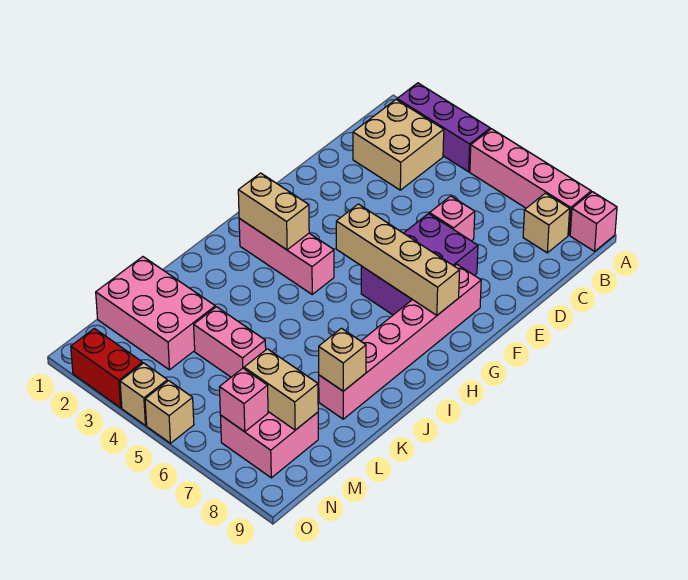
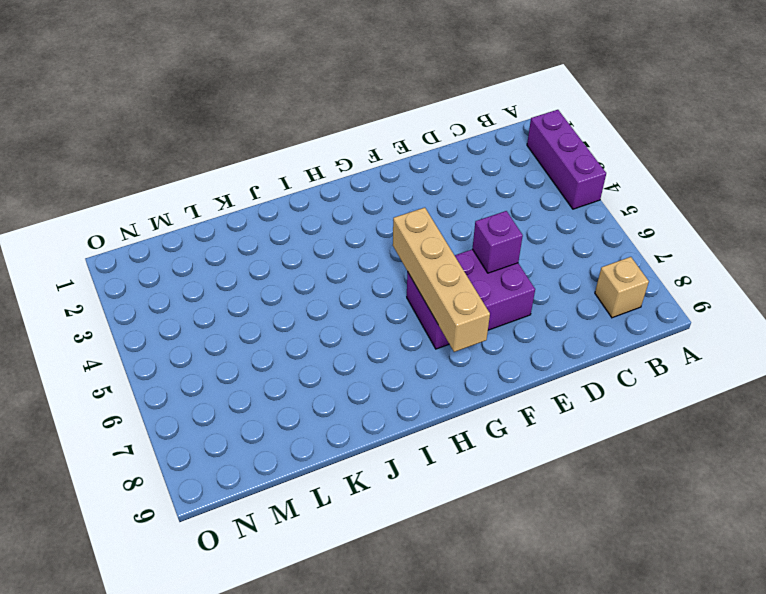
purple brick E6 level 2 -> none
none -> pink brick A5:A8 level 1
none -> pink brick A9 level 1
none -> tan brick B2:C3 level 1

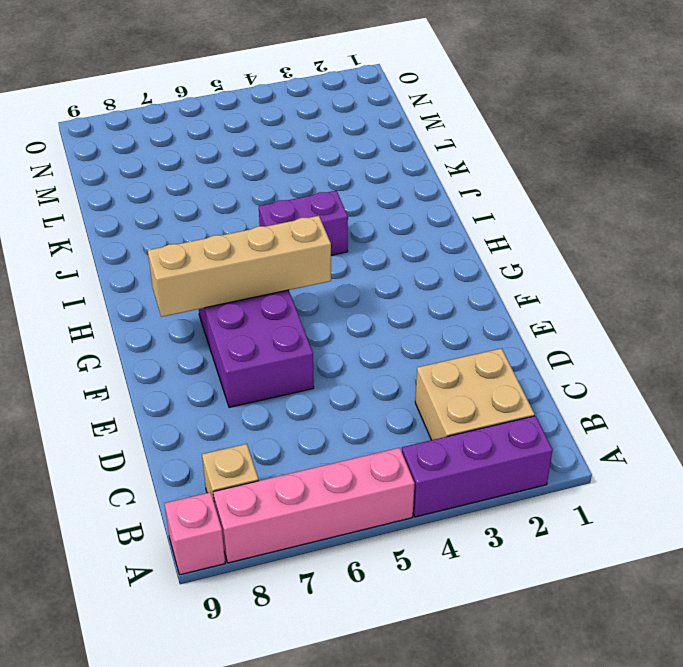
purple brick I4:I5 level 1 -> none
none -> pink brick D6 level 1
none -> pink brick F8:K8 level 1
none -> pink brick H2:H4 level 1

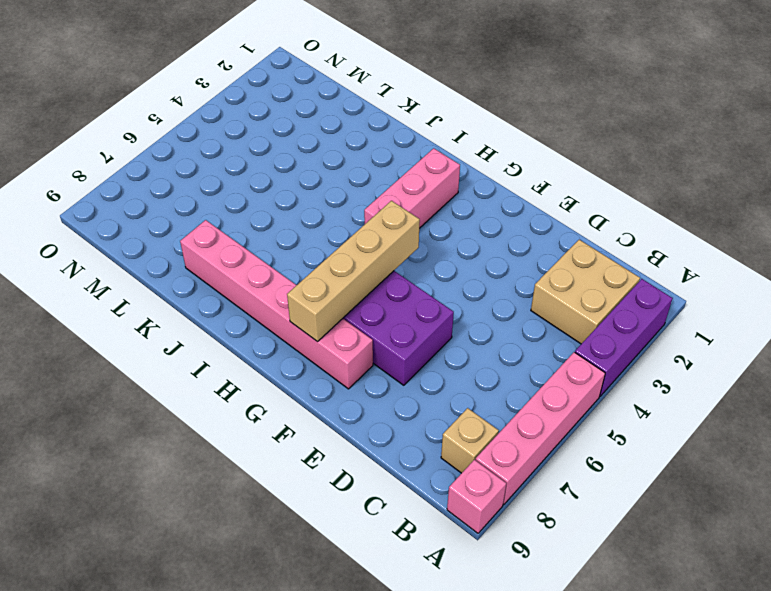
none -> pink brick D6 level 1
none -> pink brick L1:M3 level 1
none -> pink brick L4:L5 level 1

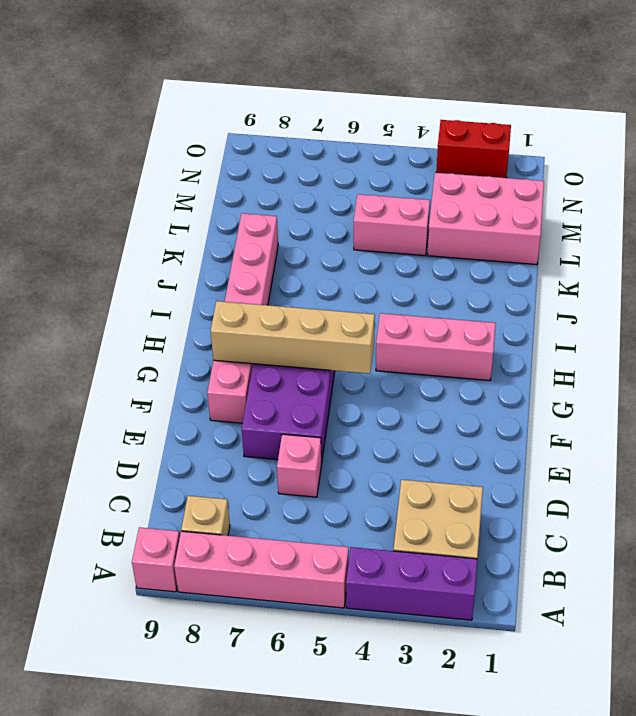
none -> pink brick M7:N8 level 1
none -> tan brick O4 level 1
none -> tan brick O5 level 1

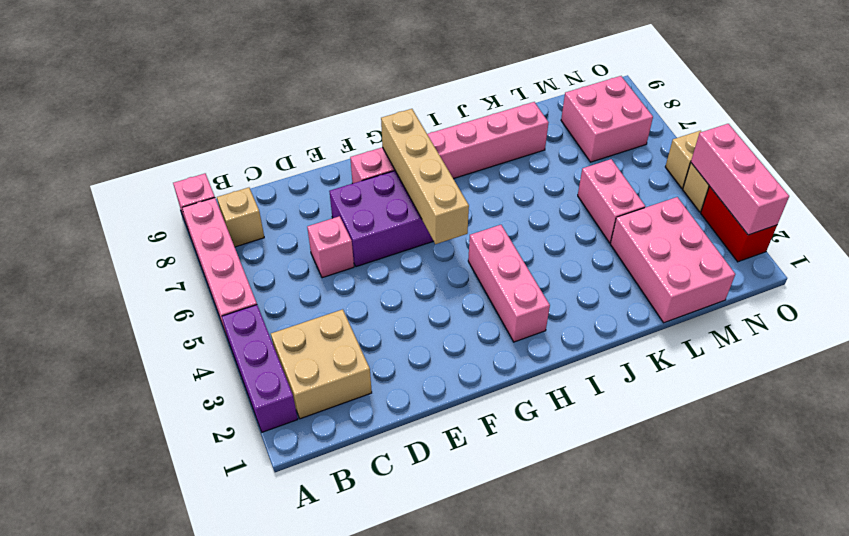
pink brick O2:O4 level 2 -> none
none -> tan brick H2:H3 level 2
none -> tan brick K8 level 2
none -> tan brick M7:M8 level 2

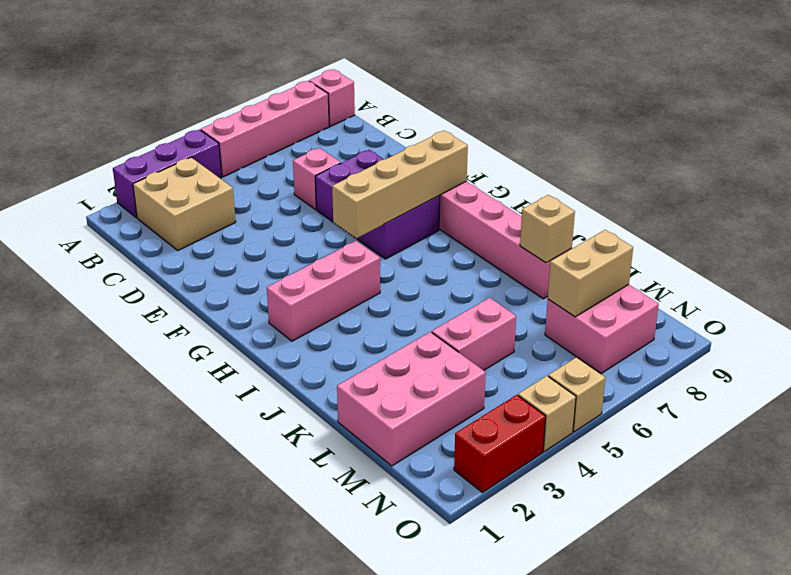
none -> tan brick B8 level 1
none -> tan brick H2:H3 level 2
none -> pink brick N7 level 2

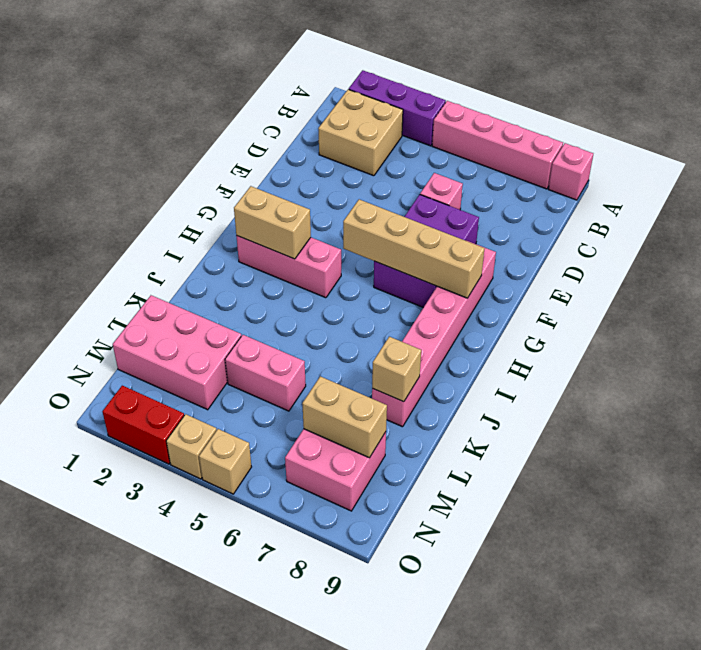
none -> tan brick B8 level 1
none -> pink brick N7 level 2

